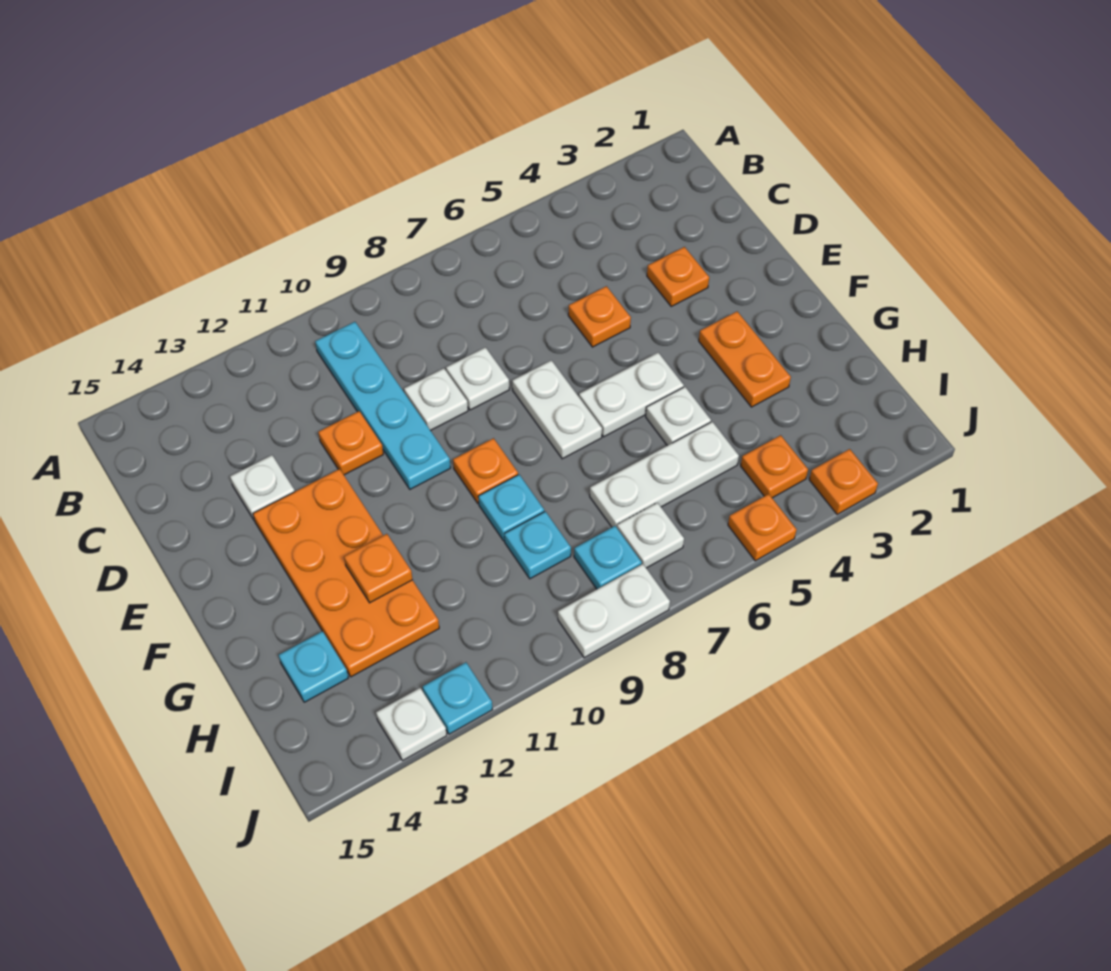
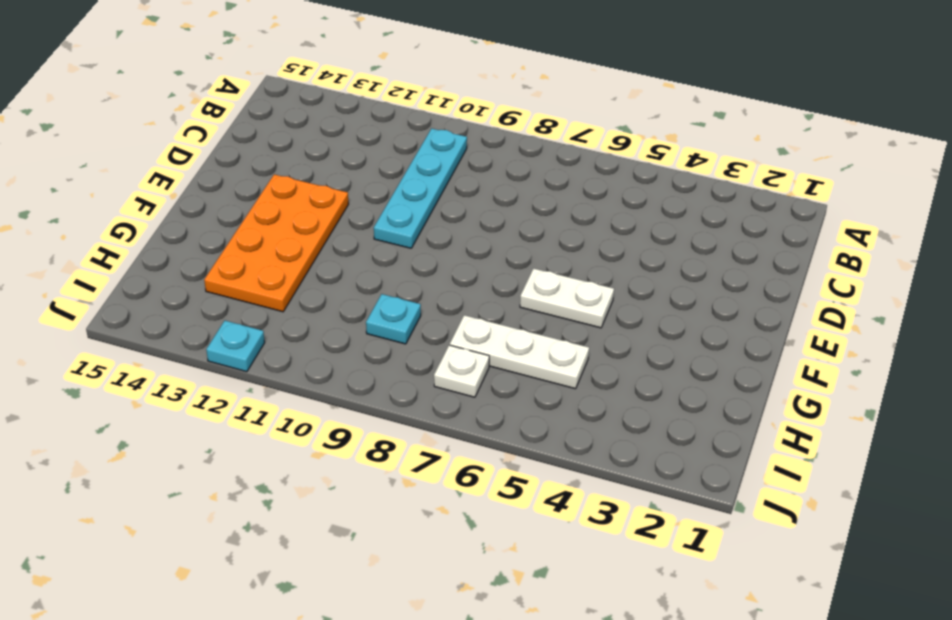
none -> orange plate D3 level 1
none -> orange plate D5 level 1
none -> white plate D8 level 1

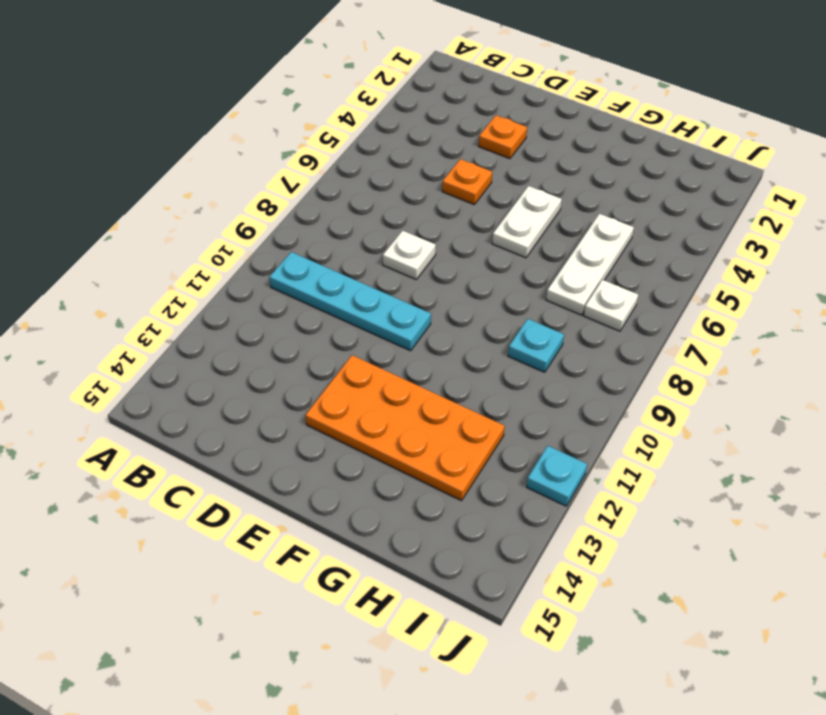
none -> white plate D9 level 1
none -> orange plate D11 level 1
none -> white plate D13 level 1

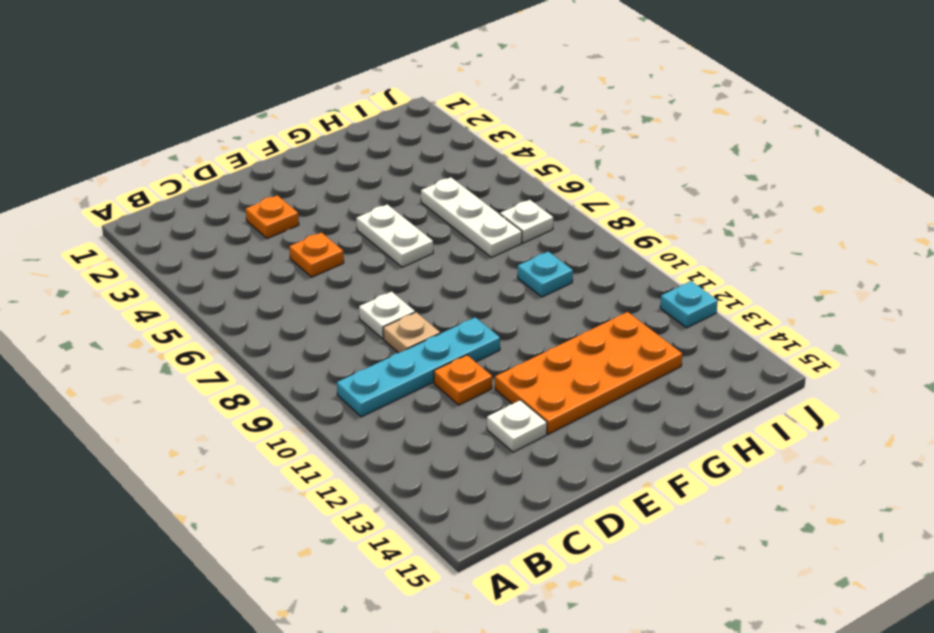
tan plate D9 level 1 -> white plate D9 level 1
none -> white plate E7:F7 level 1
none -> orange plate F3:G3 level 1
none -> orange plate F9 level 1

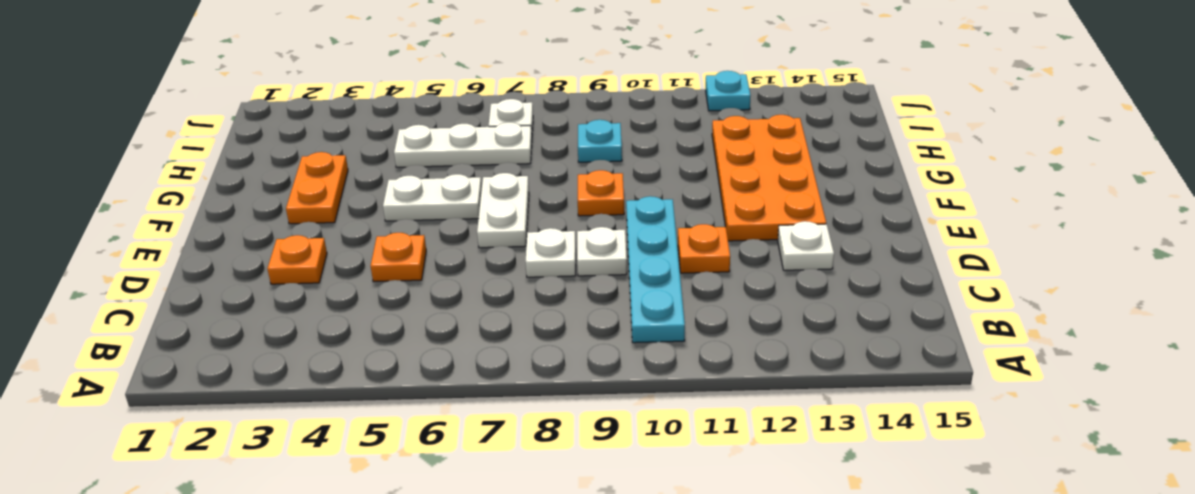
none -> white plate G5 level 1
none -> cyan plate G9 level 1
none -> cyan plate H14 level 1

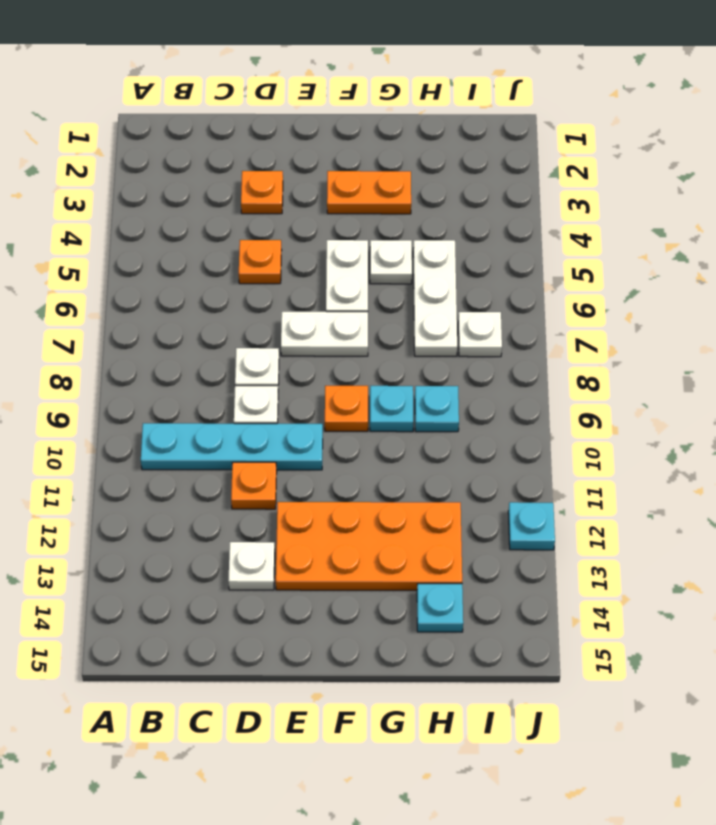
none -> orange plate I4 level 1
none -> cyan plate I8 level 1
none -> orange plate J3 level 1

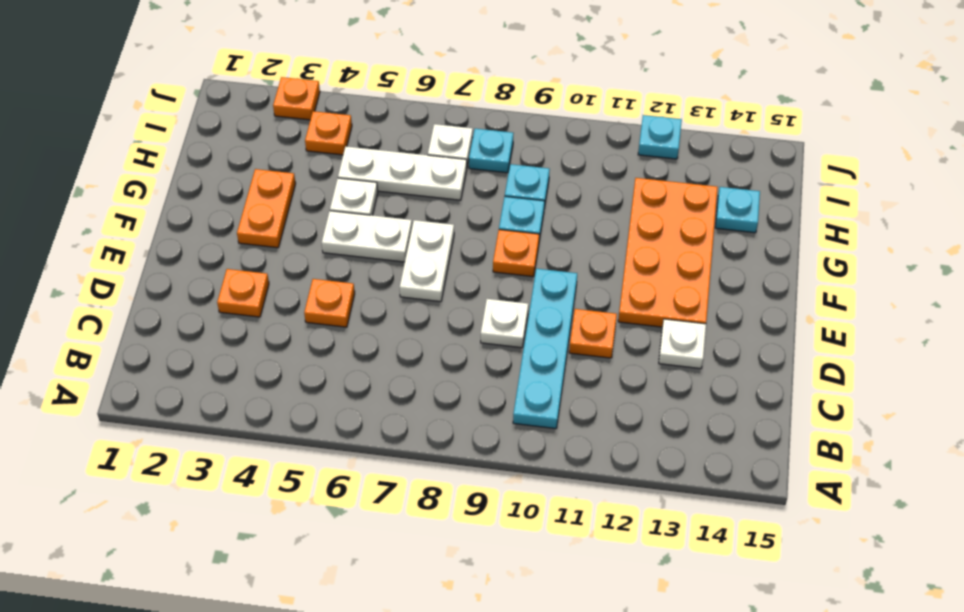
none -> white plate D8 level 1
none -> orange plate J5 level 1
none -> white plate J8:J9 level 1

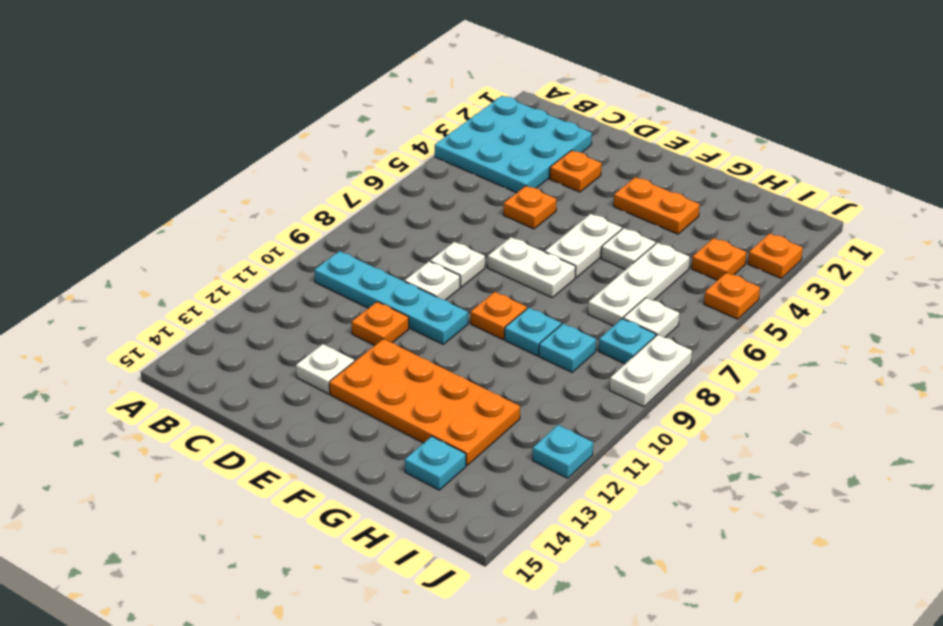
cyan plate A2:C4 level 1 -> none
none -> white plate J13 level 1
none -> orange plate G12 level 2

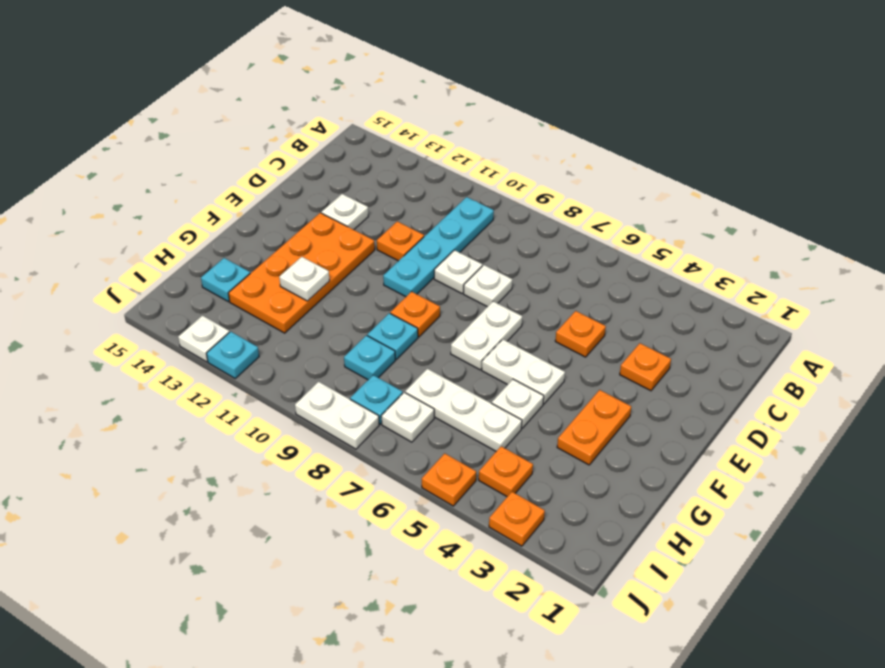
white plate G12 level 2 -> orange plate G12 level 2

